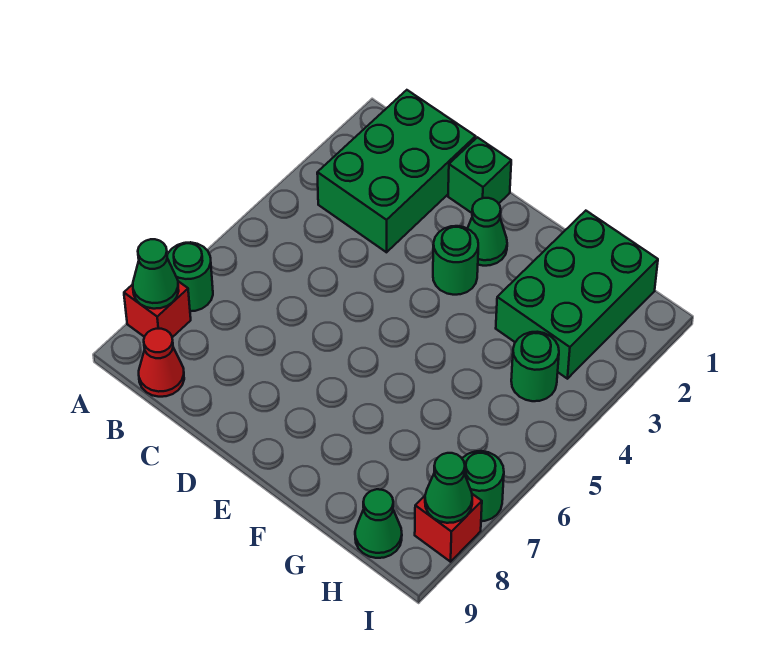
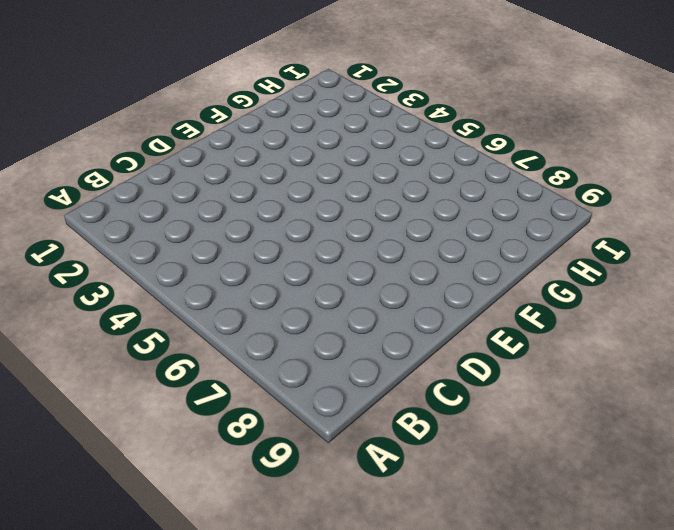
none -> green round brick A7 level 1
none -> red brick A8 level 1
none -> green brick B1:C3 level 1

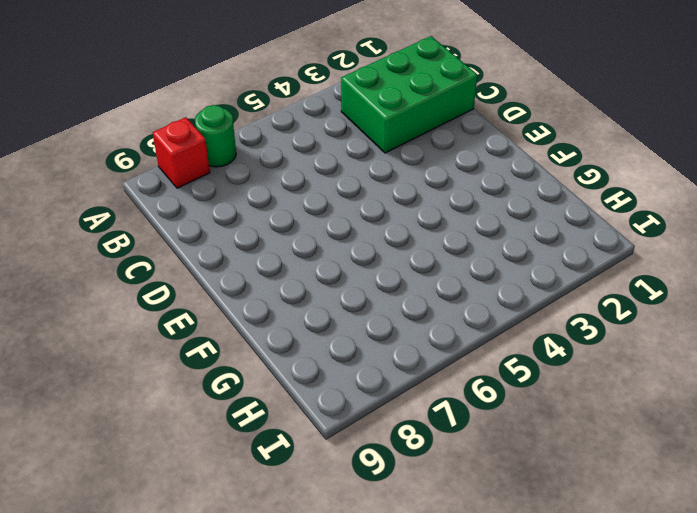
none -> red cone B9 level 1
none -> green brick D1 level 1
none -> green cone E2 level 1

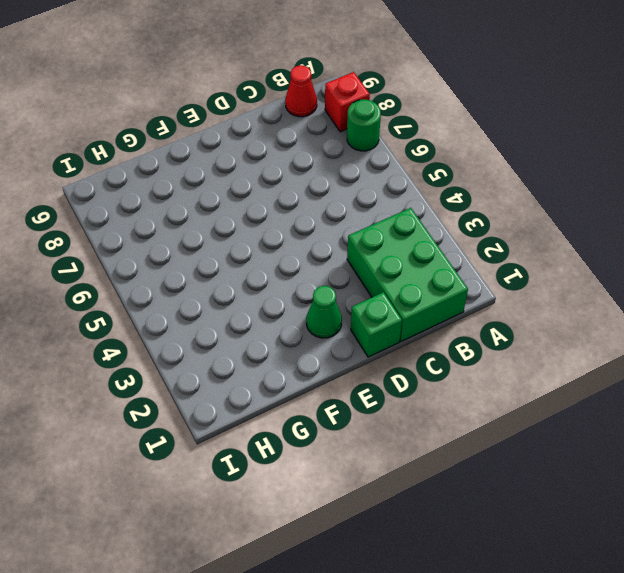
none -> green round brick E3 level 1
none -> green brick G1:H3 level 1
none -> green round brick H4 level 1

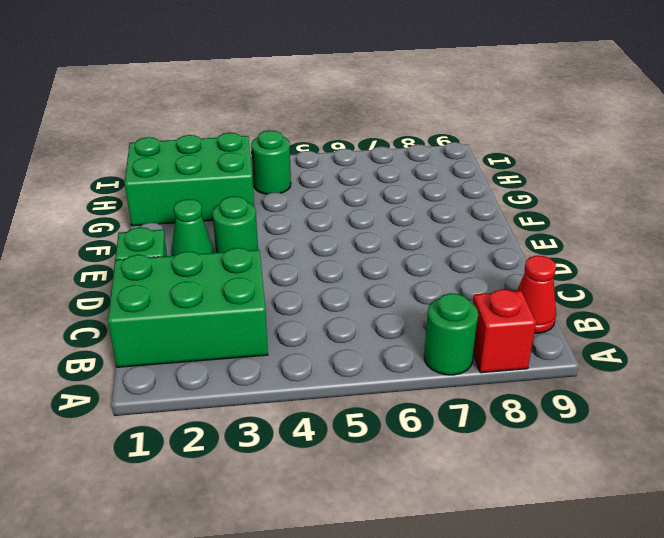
none -> green cone H9 level 1
none -> green round brick I7 level 1
none -> red brick I8 level 1

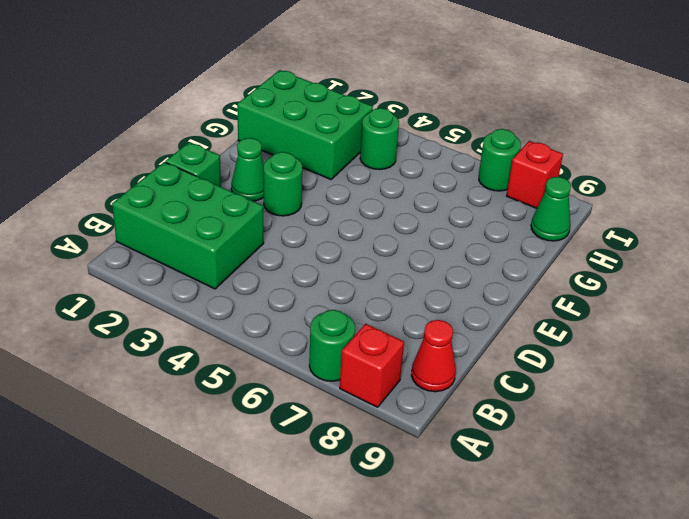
none -> green cone A8 level 2
none -> green cone I8 level 2

